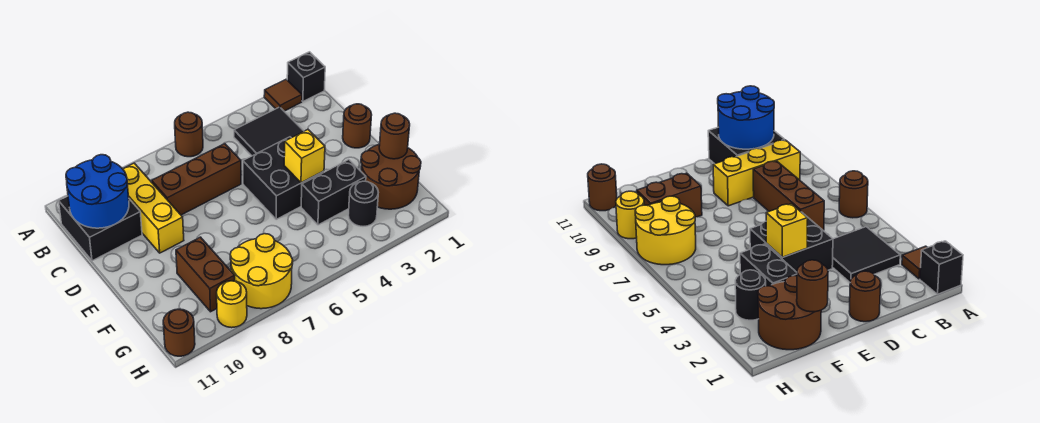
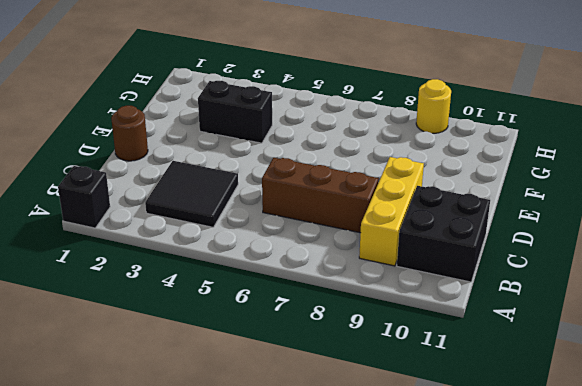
none -> brown tile A2 level 1
none -> brown round brick A6 level 1
none -> black brick D4:E5 level 1

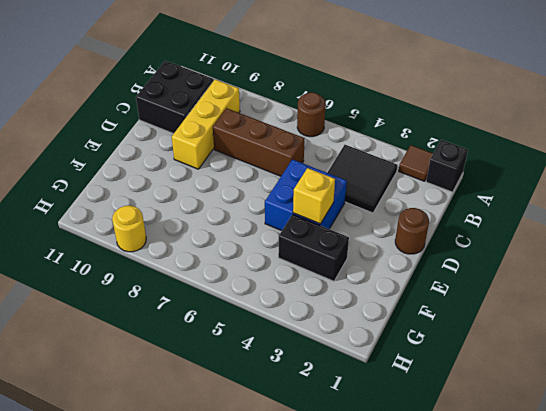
blue brick D4:E5 level 1 -> black brick D4:E5 level 1
none -> brown round brick F1:G2 level 1
none -> brown brick F9:G9 level 1
none -> black round brick G3 level 1

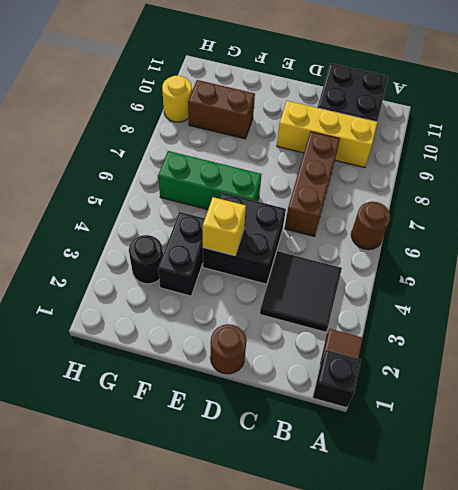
green brick E6:G6 level 1 -> none
none -> brown round brick F1:G2 level 1
none -> yellow round brick G7:H8 level 1
none -> brown round brick H11 level 1

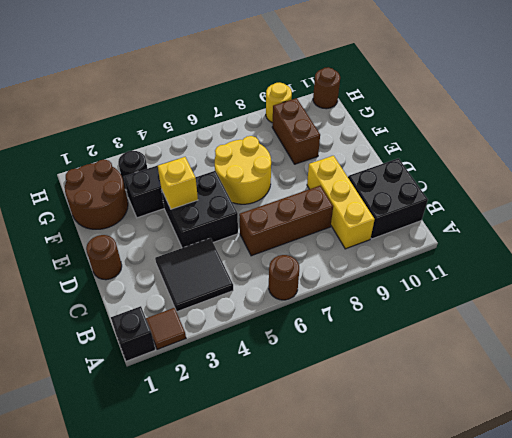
yellow round brick E6:F7 level 1 -> yellow round brick G7:H8 level 1
none -> blue round brick B10:C11 level 2
none -> brown round brick F1 level 2

